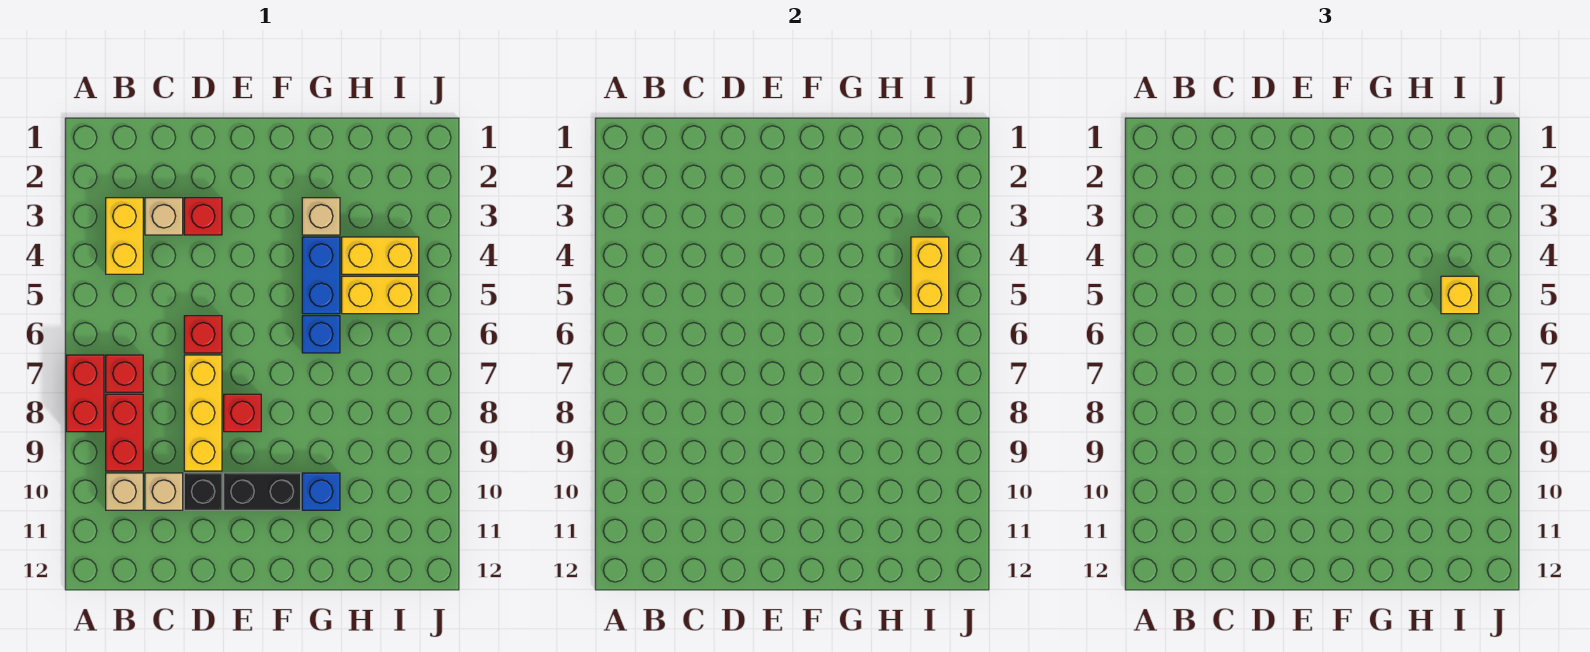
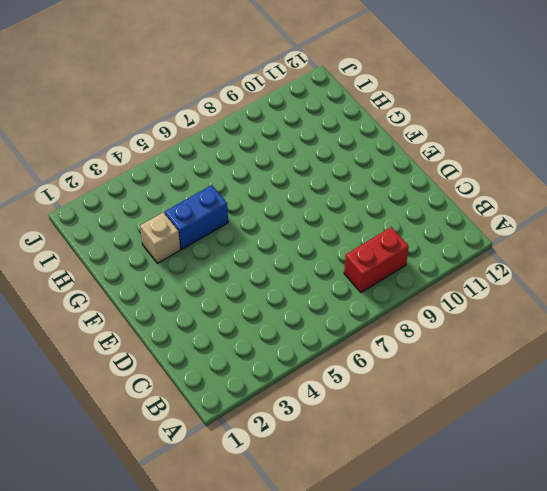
none -> red brick A7:A8 level 1
none -> yellow brick B3:B4 level 1
none -> red brick B7 level 1

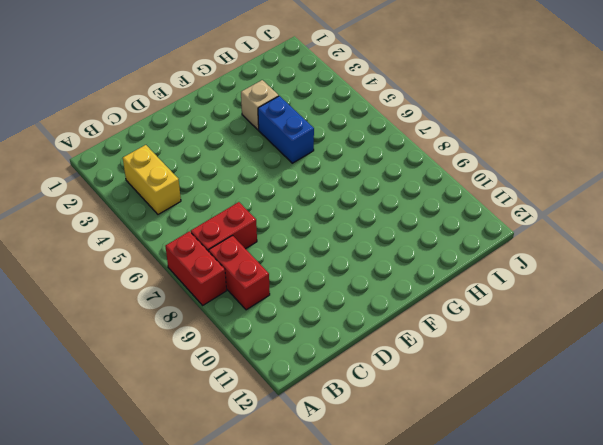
red brick B7:C7 level 1 -> red brick B7 level 1
none -> tan brick B10 level 1
none -> tan brick C3 level 1
none -> tan brick C10 level 1

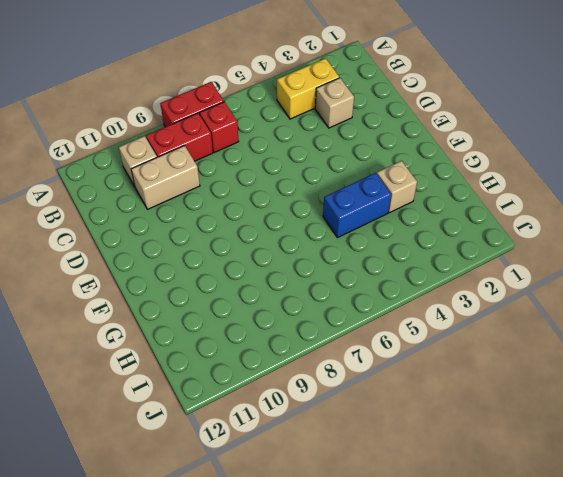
tan brick C9:C10 level 1 -> tan brick C10 level 1
none -> red brick D3 level 1
none -> red brick D6 level 1
none -> yellow brick D7:D9 level 1

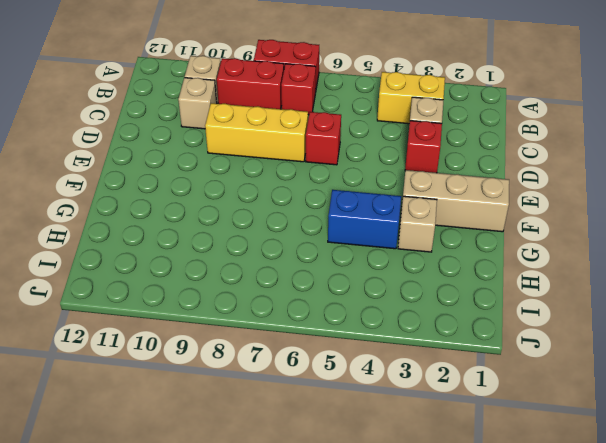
tan brick F1:F3 level 1 -> none
none -> black brick D10 level 1
none -> red brick E8 level 1
none -> black brick E10:F10 level 1

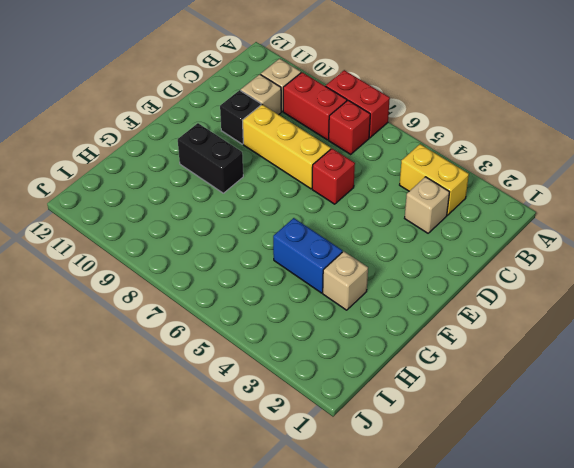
black brick F9:F10 level 1 -> black brick E10:F10 level 1
none -> red brick D3 level 1
none -> red brick E8 level 1
none -> blue brick G6 level 1

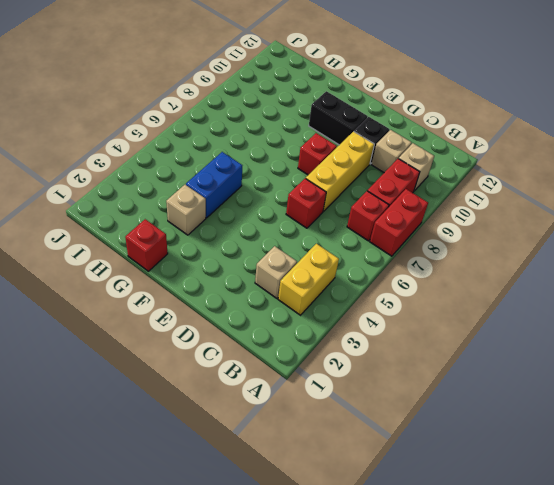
red brick G1 level 1 -> red brick D3 level 1
none -> blue brick G6 level 1
none -> blue brick G10 level 1
none -> yellow brick H4:I4 level 1

